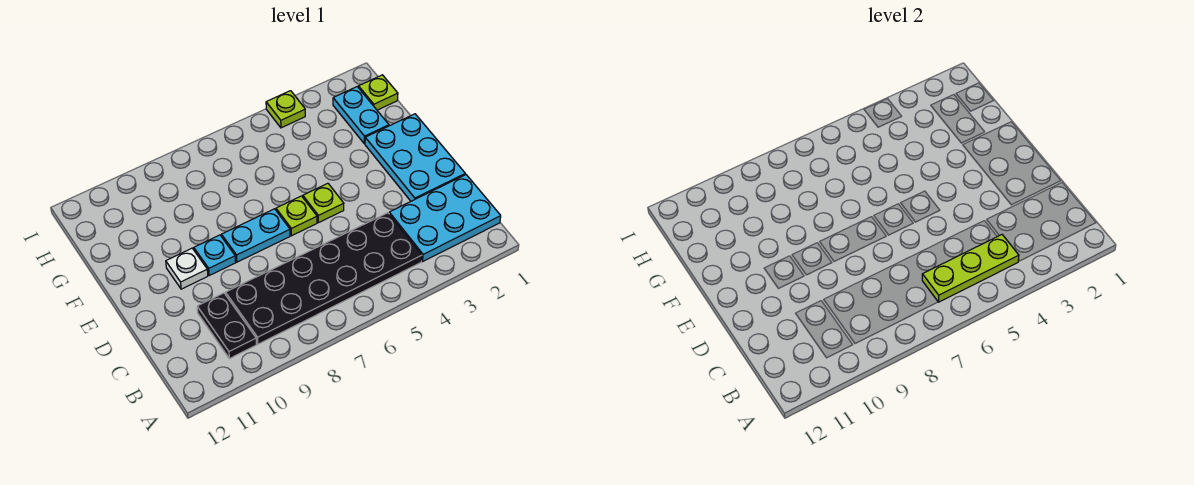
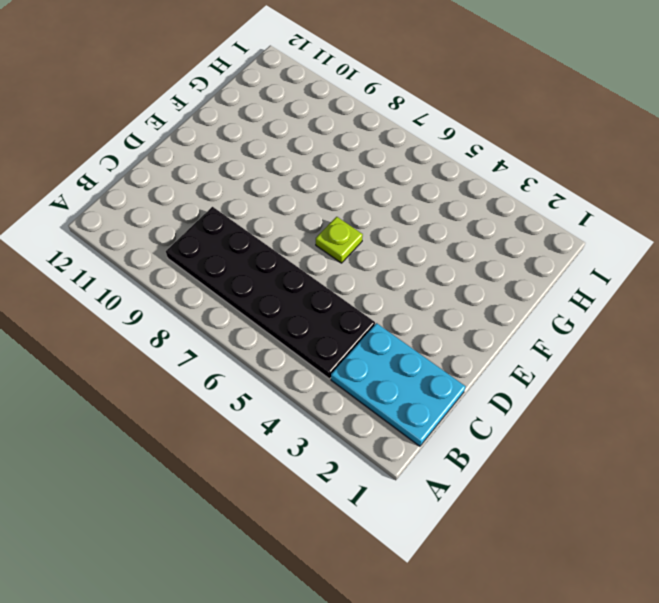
none -> black plate B10:C10 level 1
none -> cyan plate D1:F2 level 1
none -> lime plate E5 level 1

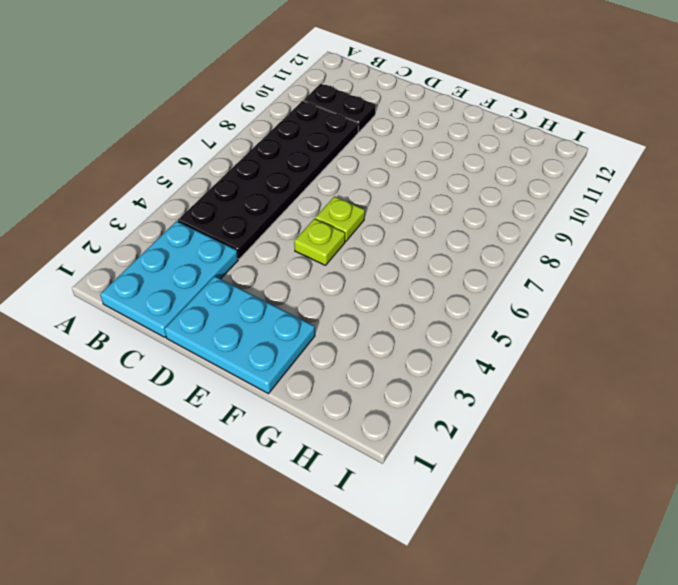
none -> cyan plate E7:E8 level 1
none -> cyan plate E9 level 1
none -> white plate E10 level 1

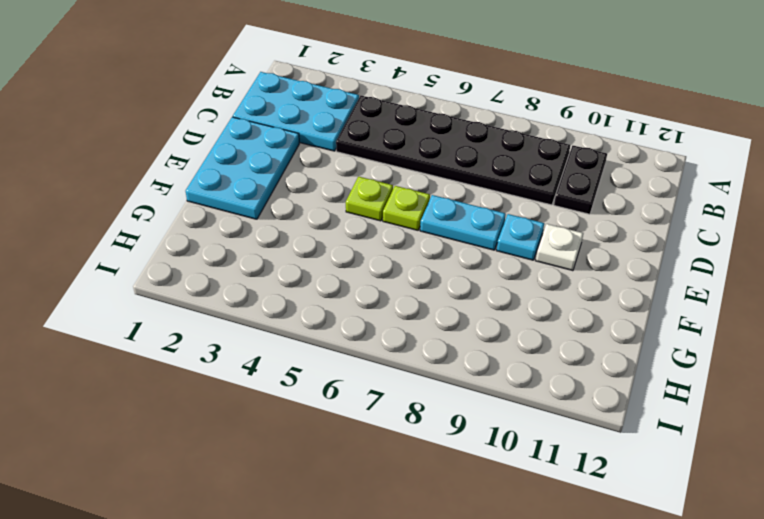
none -> cyan plate G2:H2 level 1
none -> lime plate H1 level 1
none -> lime plate I4 level 1

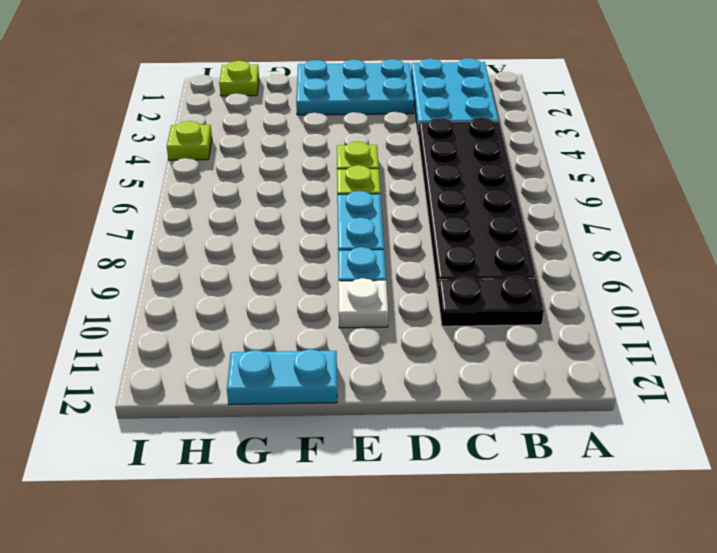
cyan plate F12:G12 level 1 -> cyan plate G2:H2 level 1
none -> lime plate B4:B6 level 2

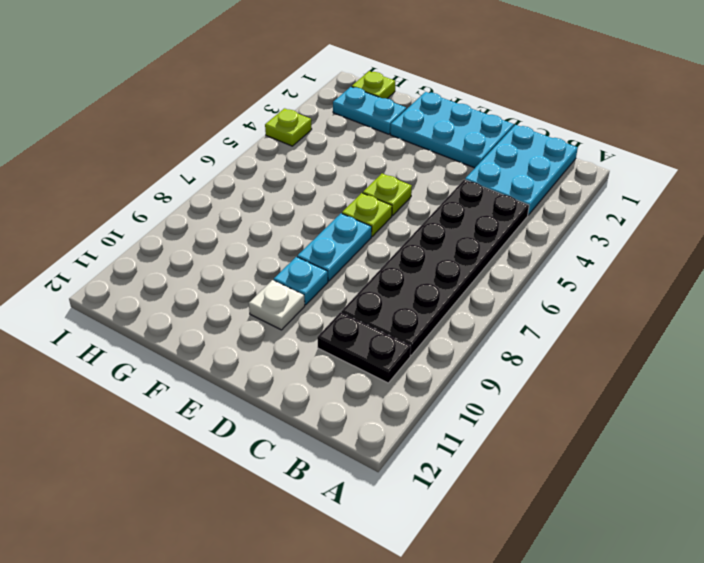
none -> lime plate B4:B6 level 2

